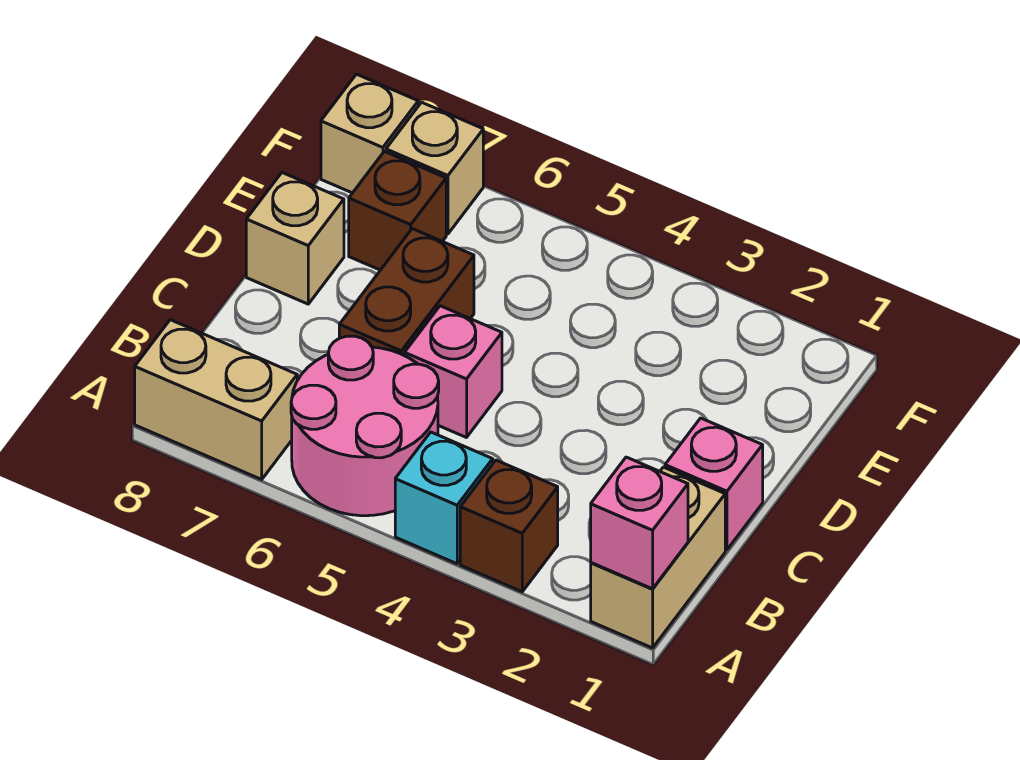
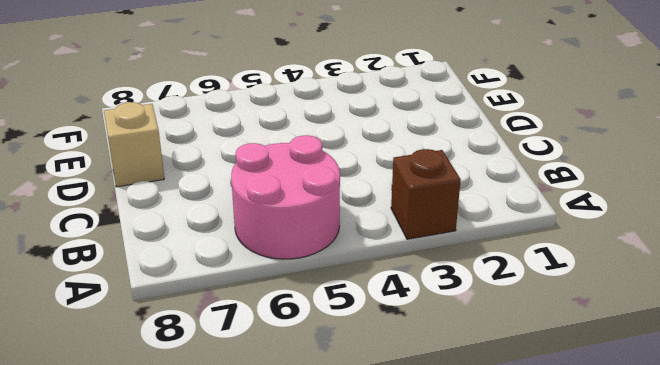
none -> tan brick A1:B1 level 1
none -> cyan brick A4 level 1
none -> tan brick A7:A8 level 1

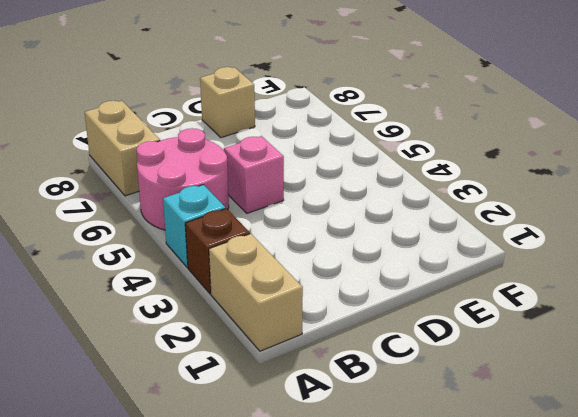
tan brick A1:A2 level 1 -> tan brick A1:B1 level 1
none -> pink brick C1 level 1
none -> brown brick C6:D6 level 1
none -> brown brick E7 level 1

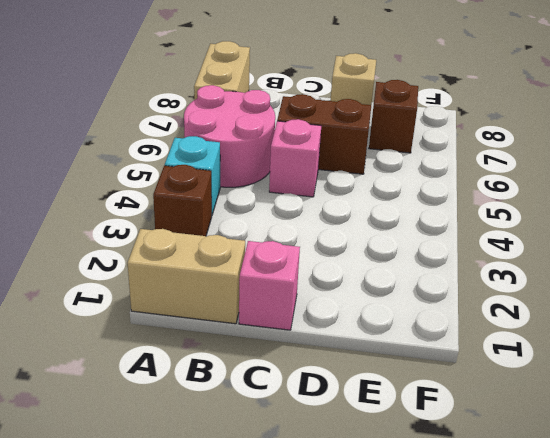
none -> tan brick F7 level 1
none -> tan brick F8 level 1
none -> pink brick A1 level 2

